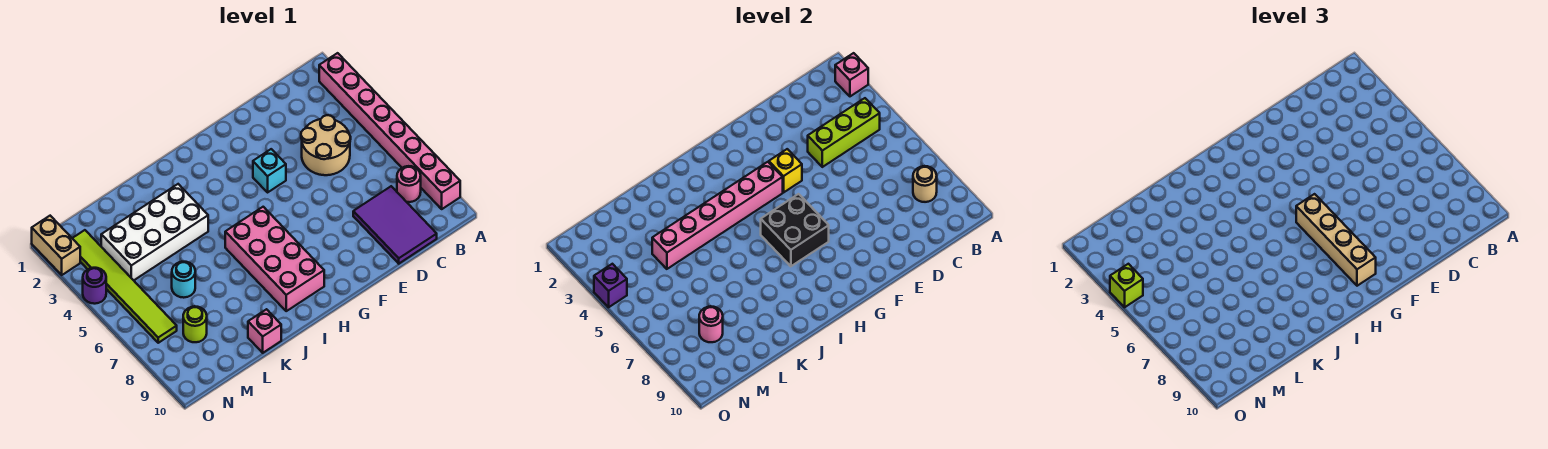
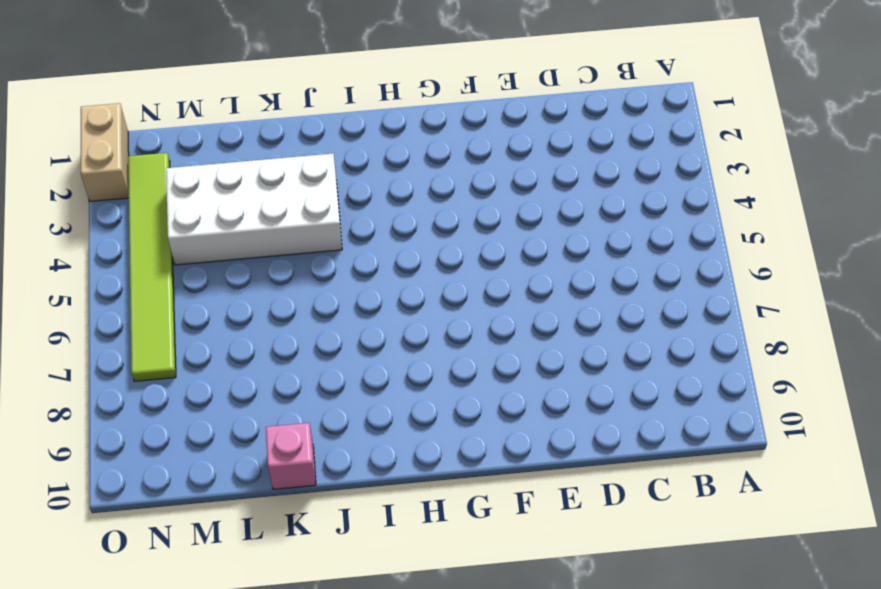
none -> pink brick A2:A9 level 1
none -> pink round brick B8 level 1
none -> tan round brick C4:D5 level 1

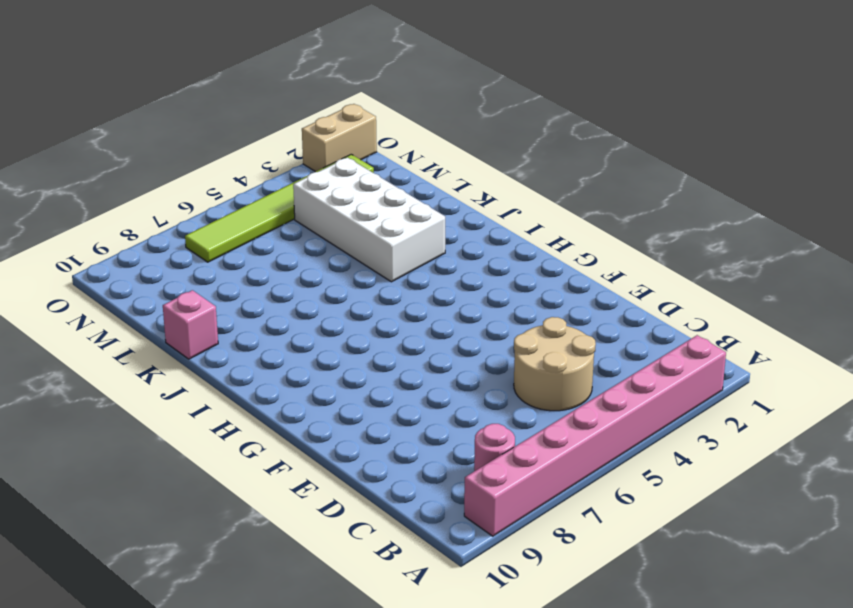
none -> purple tile C8:D10 level 1
none -> cyan brick F4 level 1
none -> pink brick H6:I9 level 1

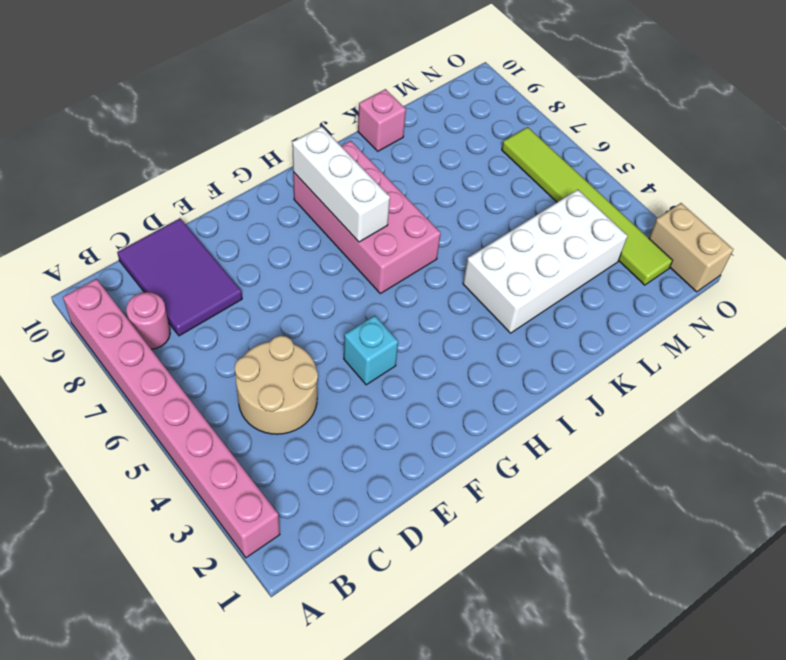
white brick H7:H9 level 2 -> black brick G6:H7 level 2
none -> cyan round brick L6 level 1
none -> lime round brick M8 level 1
none -> purple round brick O4 level 1

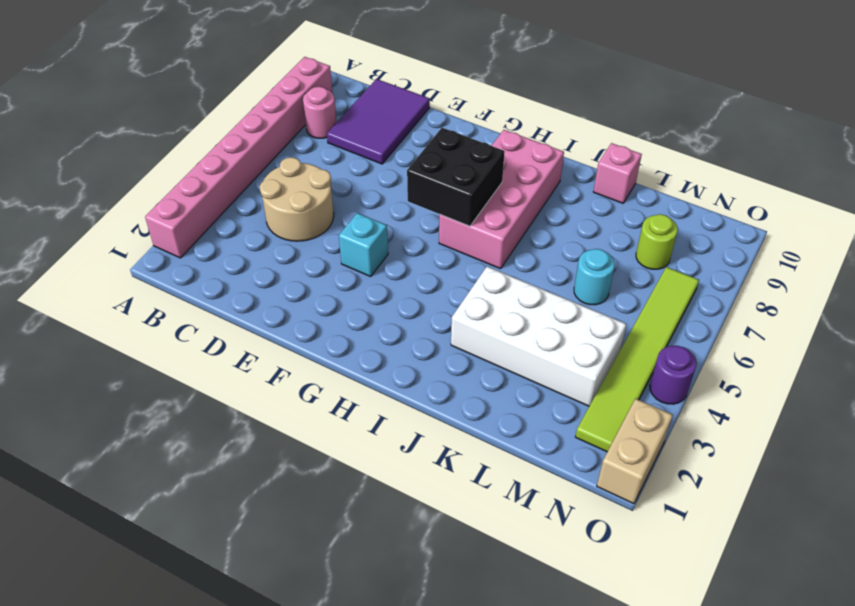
none -> pink brick A2 level 2
none -> lime brick B4:D4 level 2
none -> tan round brick B8 level 2

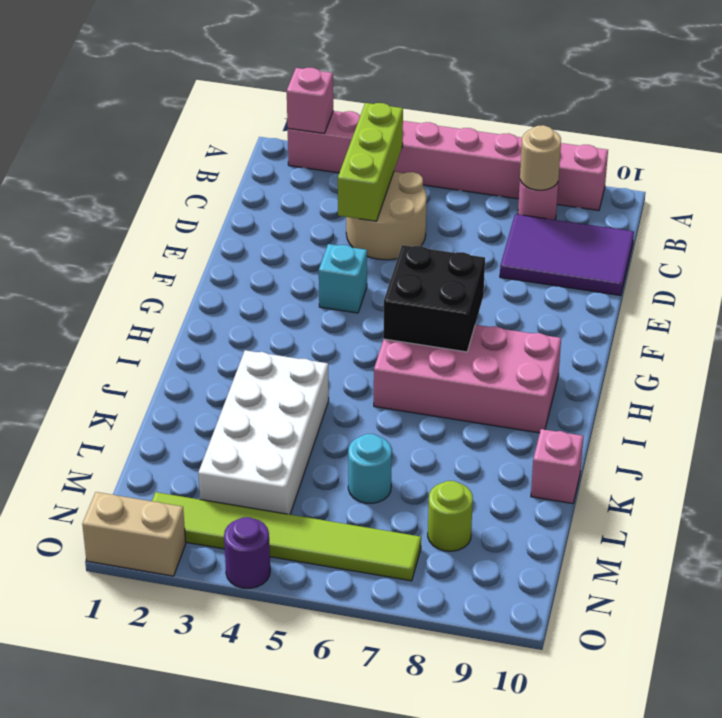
none -> yellow brick F4 level 2
none -> pink brick G4:L4 level 2
none -> pink round brick M8 level 2

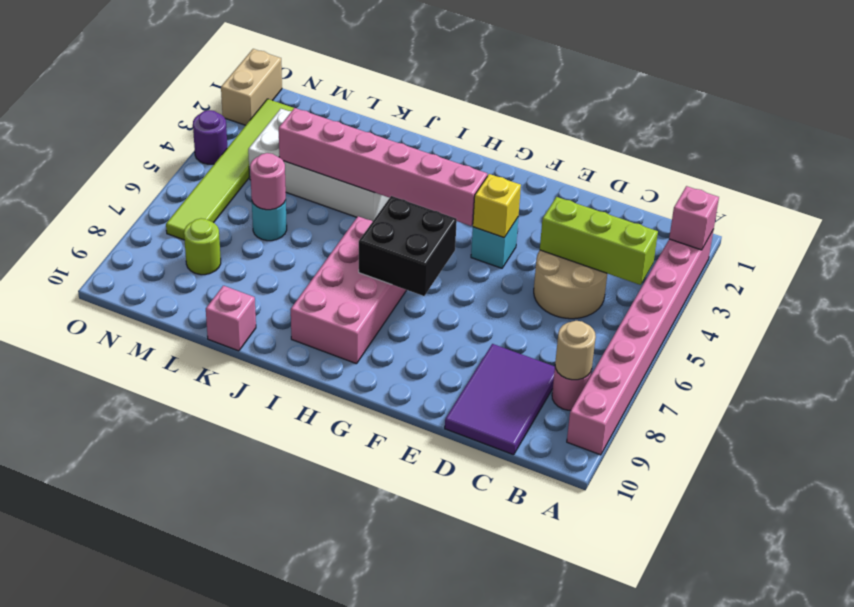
pink round brick L6 level 2 -> pink round brick M8 level 2
none -> purple brick O4 level 2
none -> tan brick G6:G9 level 3
none -> lime brick O4 level 3

